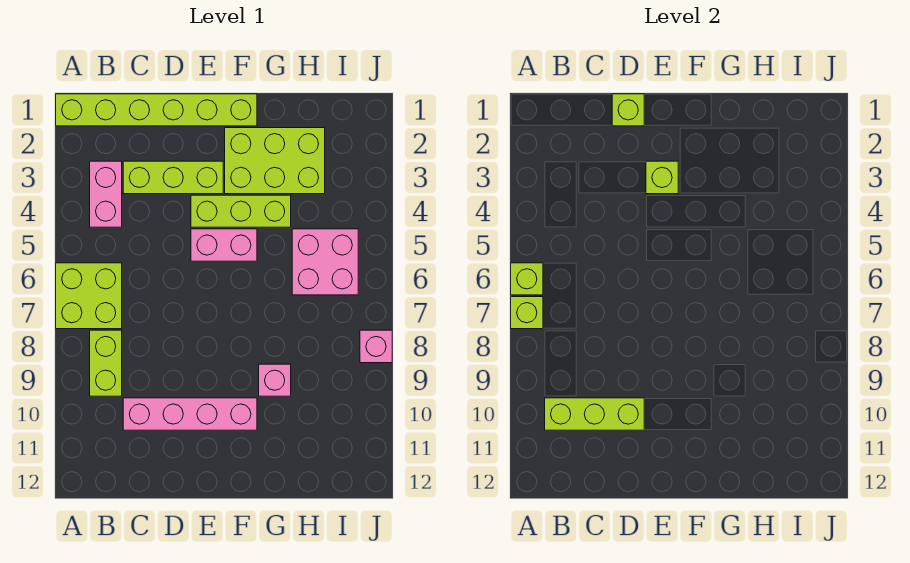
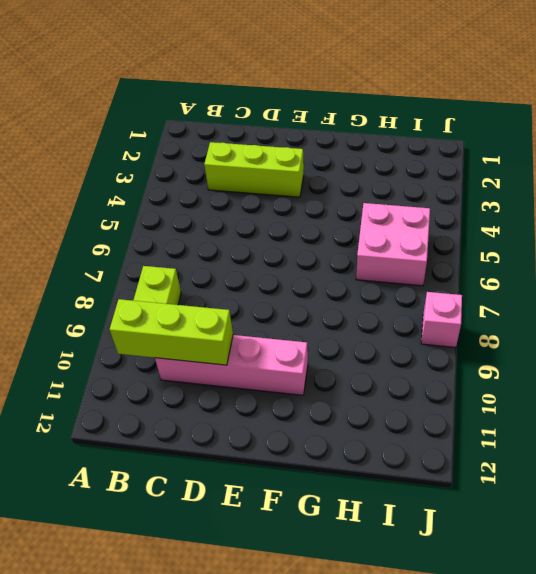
none -> lime brick A1:F1 level 1
none -> lime brick A6:B7 level 1
none -> pink brick B3:B4 level 1

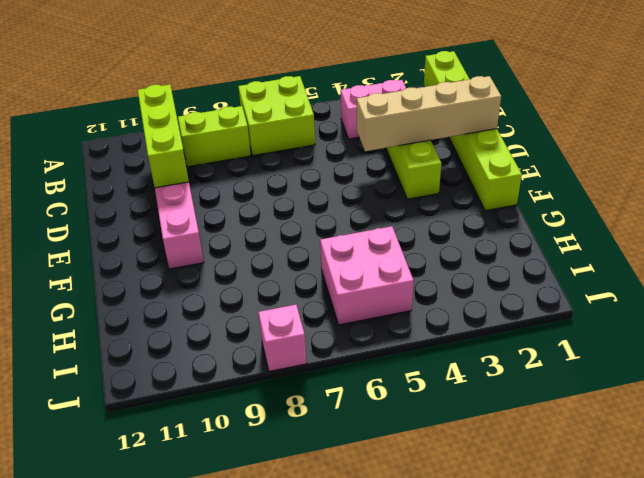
tan brick D1:D4 level 2 -> lime brick D1 level 2
none -> lime brick E4:G4 level 1
none -> pink brick E5:F5 level 1
none -> lime brick F2:H3 level 1

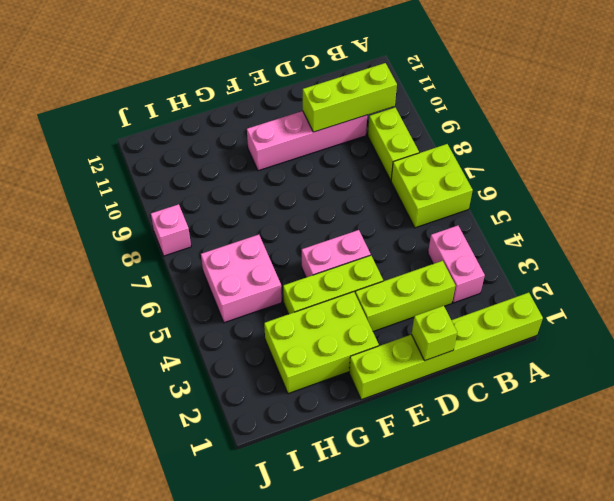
none -> pink brick G9 level 1
none -> lime brick A6 level 2
none -> lime brick A7 level 2

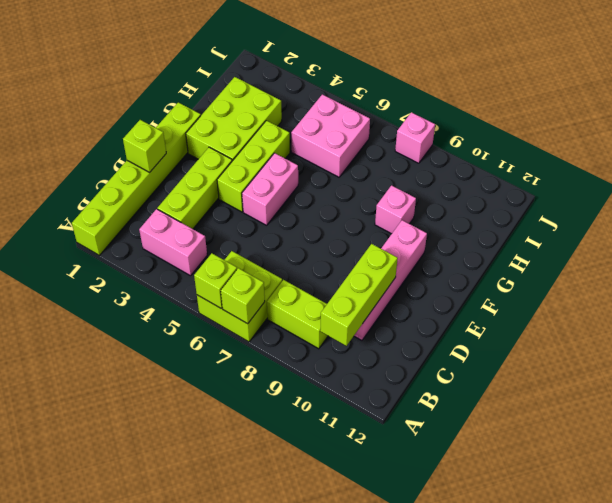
none -> lime brick E3 level 2

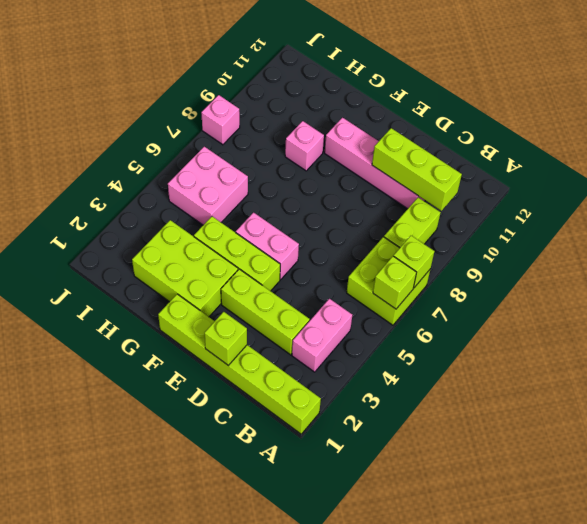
none -> lime brick E3 level 2

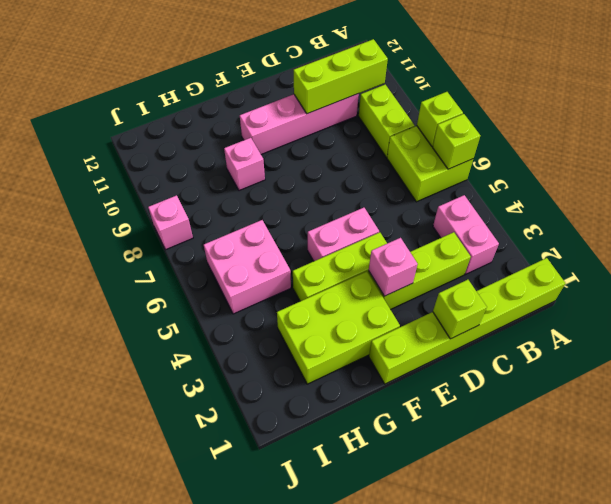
pink brick E3 level 2 -> lime brick E3 level 2

